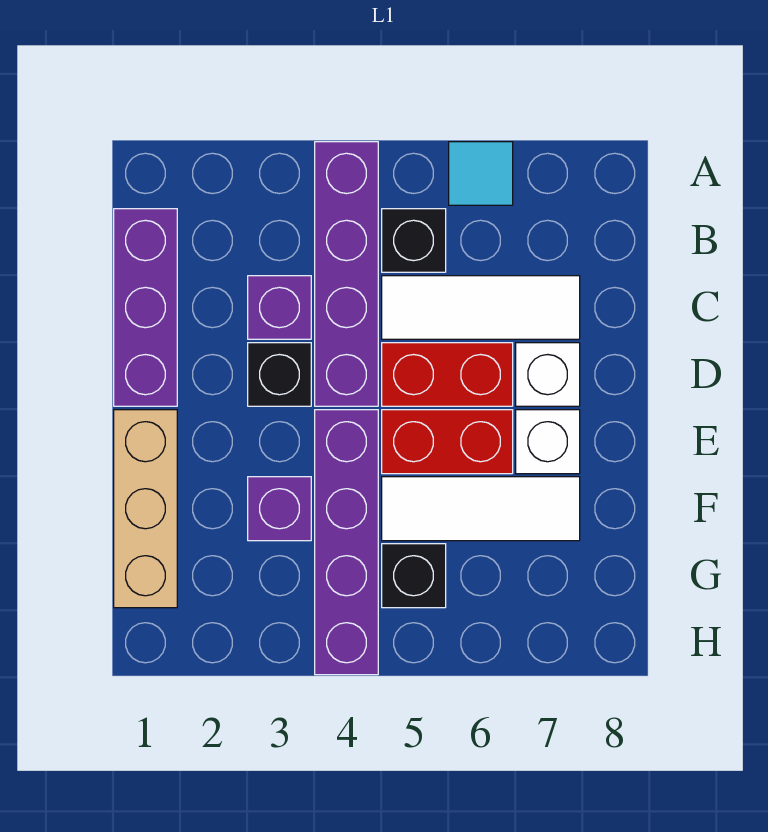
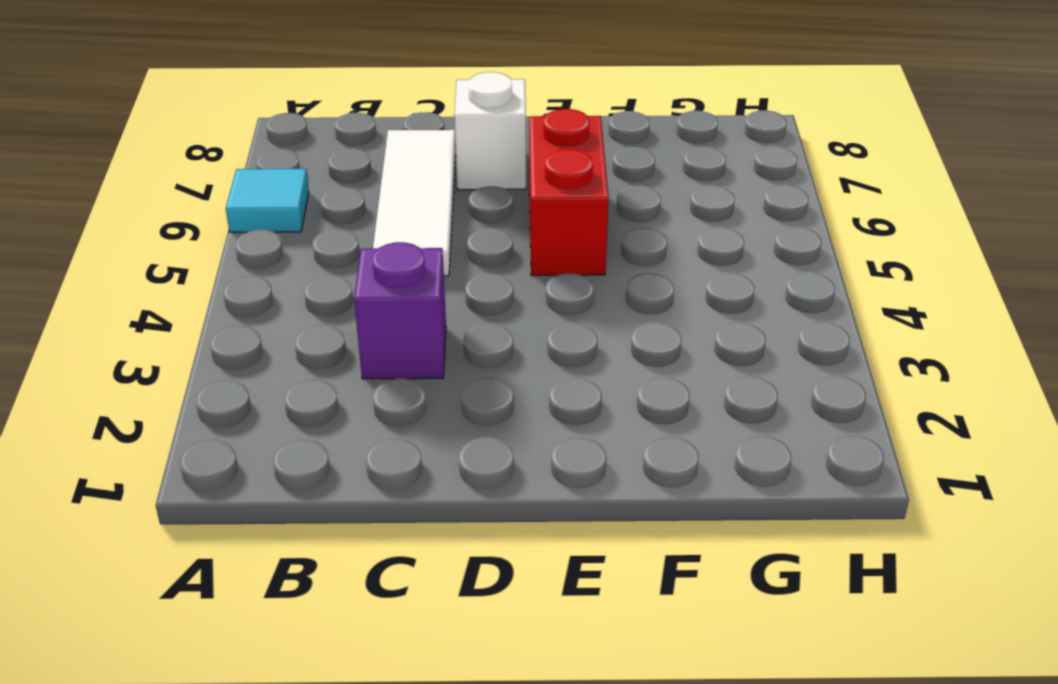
none -> purple brick A4:D4 level 1
none -> purple brick B1:D1 level 1
none -> black brick B5 level 1

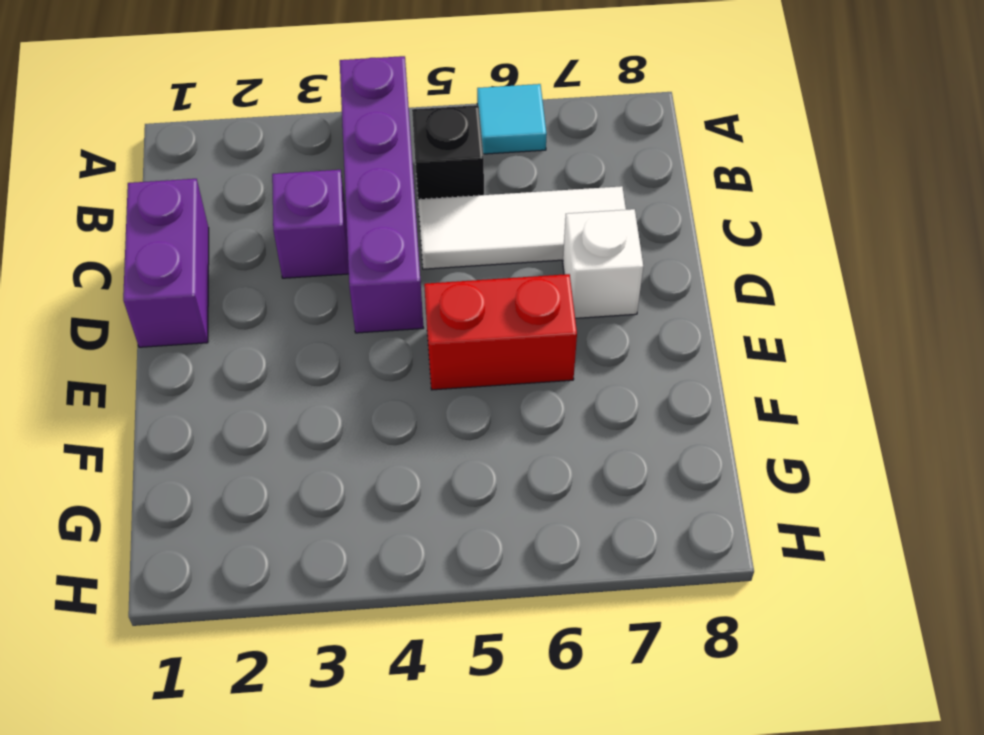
purple brick C1:D1 level 1 -> purple brick B1:D1 level 1
none -> black brick D3 level 1
none -> red brick D5:D6 level 1
none -> tan brick E1:G1 level 1

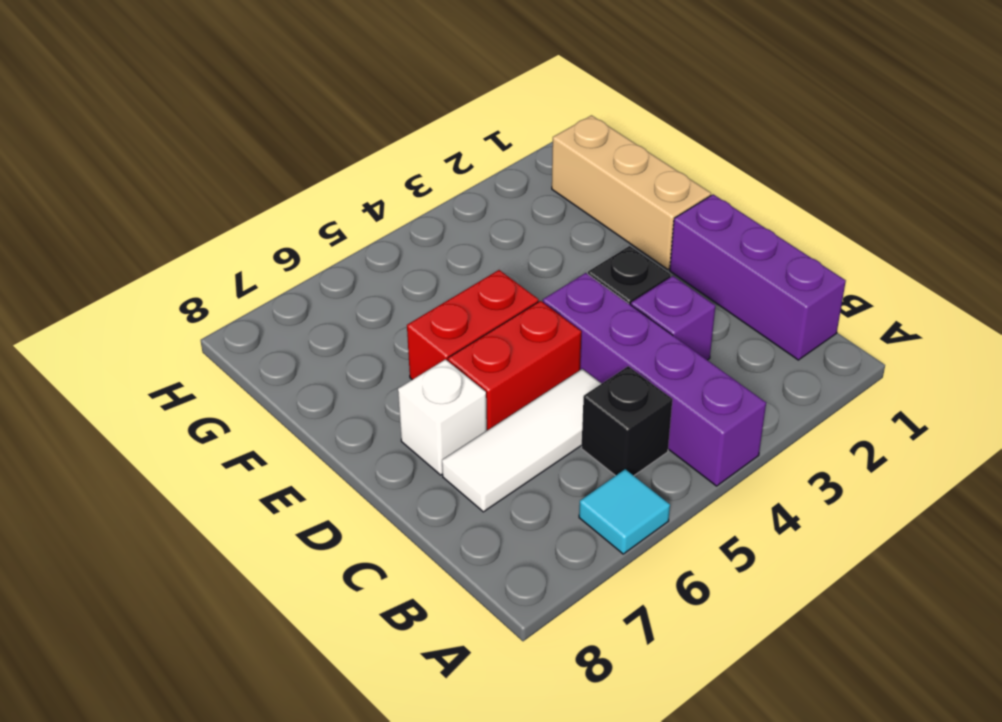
none -> purple brick E4:H4 level 1
none -> white brick E7 level 1
none -> purple brick F3 level 1

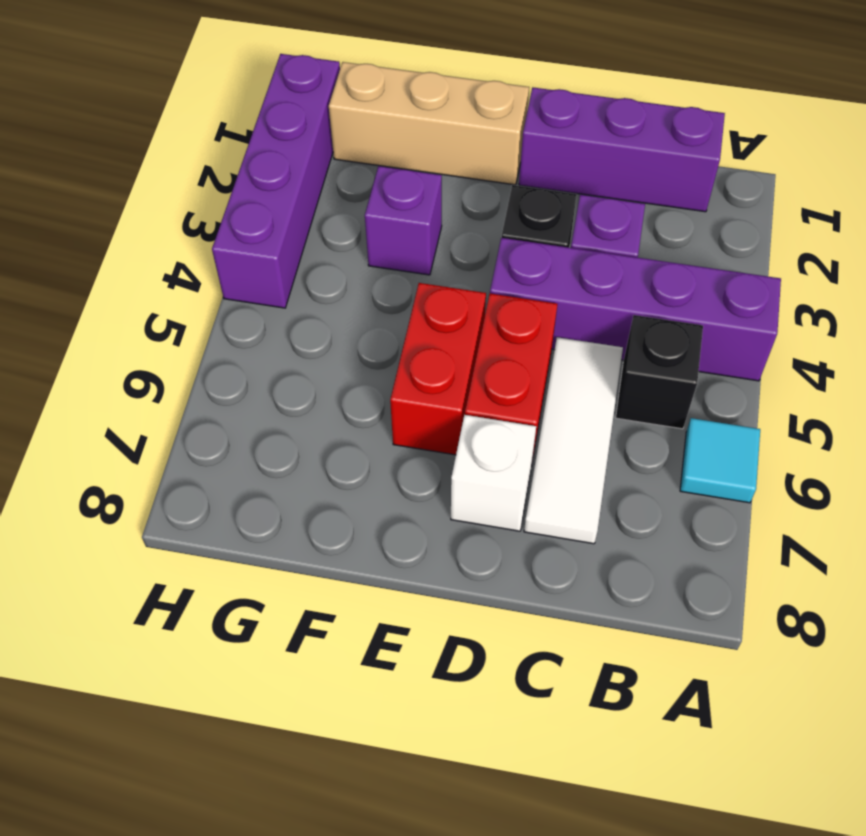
purple brick H1:H4 level 1 -> purple brick E4:H4 level 1
none -> white brick E7 level 1
none -> white tile F5:F7 level 1
none -> black brick G5 level 1

